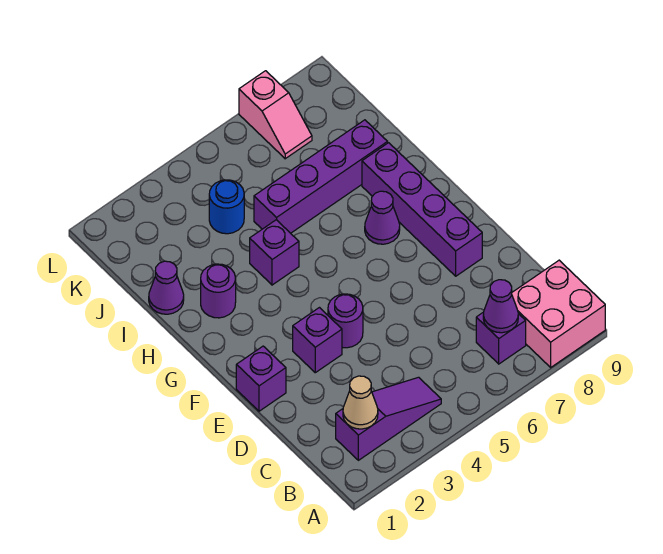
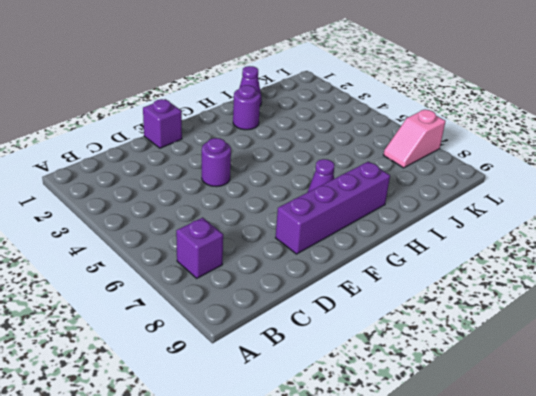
none -> pink brick A8:B9 level 1
none -> purple slope B2:B4 level 1 top 2
none -> purple brick E3 level 1

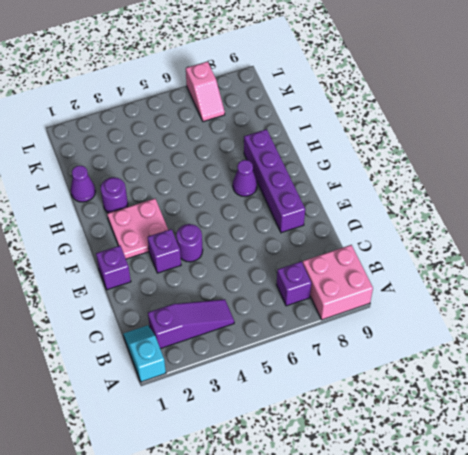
cyan slope A1:B1 level 1 top A -> none
pink plate F2:G3 level 1 -> none
none -> purple brick H4 level 1
none -> purple brick I5:I8 level 1
none -> blue round brick J4 level 1

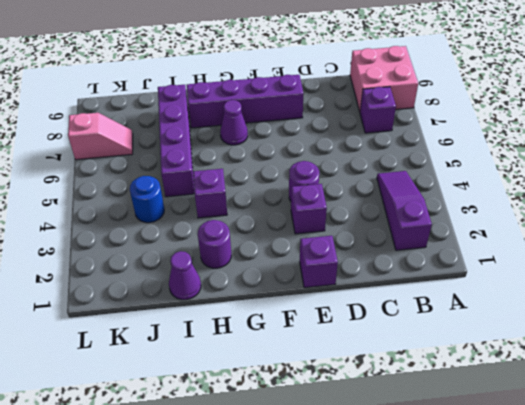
none -> tan cone B2 level 2
none -> purple cone B7 level 2

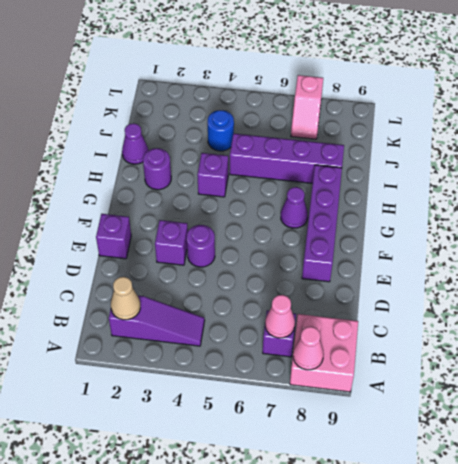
pink cone A8 level 2 -> none
pink cone B7 level 2 -> purple cone B7 level 2

